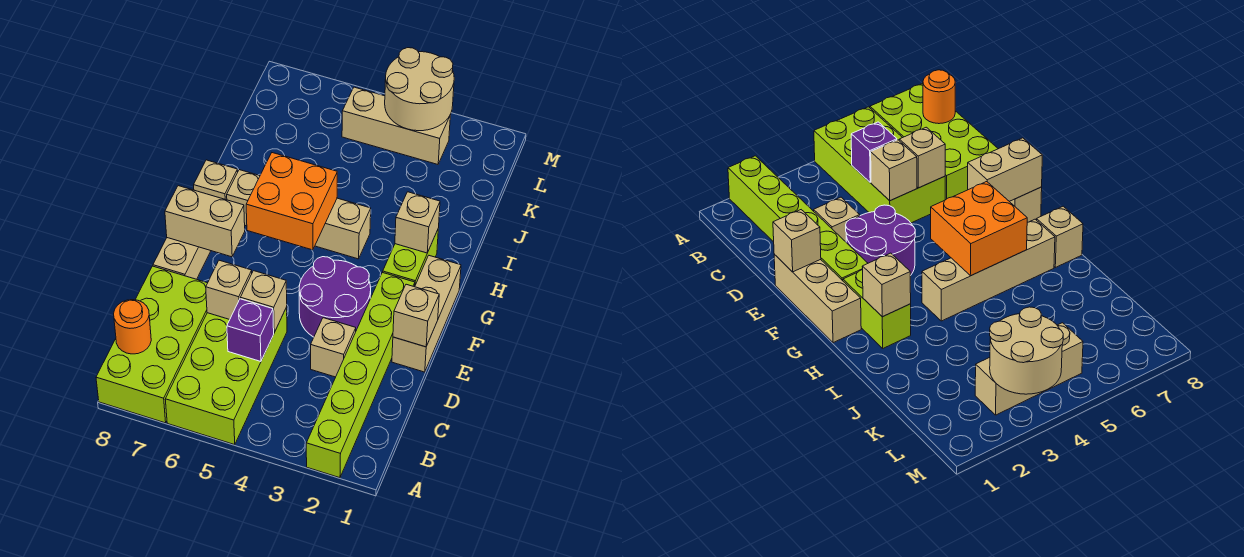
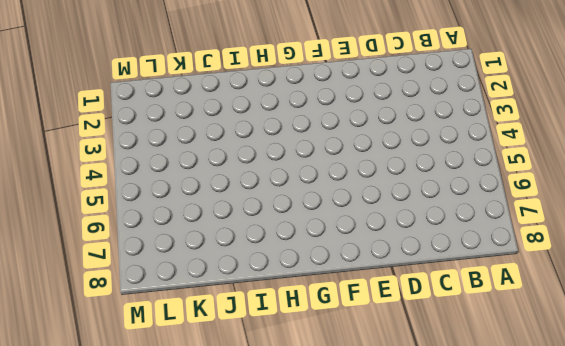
none -> lime brick A2:F2 level 1
none -> lime brick A5:D6 level 1
none -> lime brick A7:D8 level 1

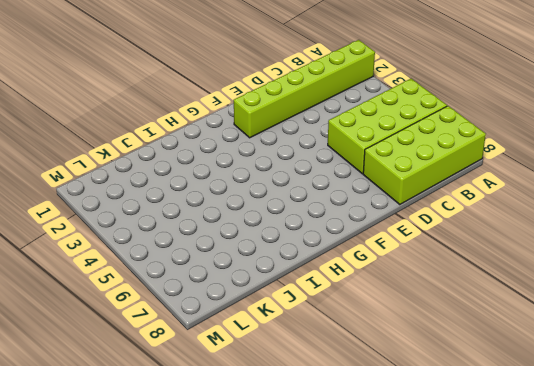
none -> tan brick D3 level 1
none -> tan brick E1:G1 level 1
none -> purple round brick E3:F4 level 1

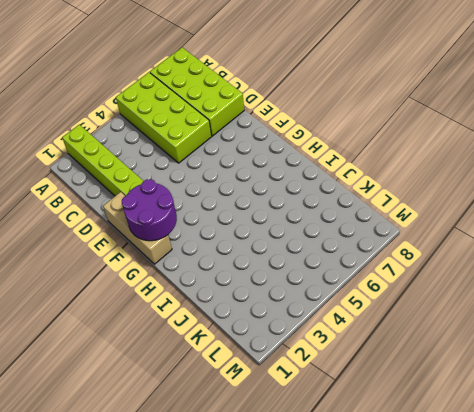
purple round brick F1:G2 level 2 -> purple round brick E3:F4 level 1
none -> tan brick D3 level 1
none -> tan brick E8:F8 level 1
none -> lime brick G2:H2 level 1

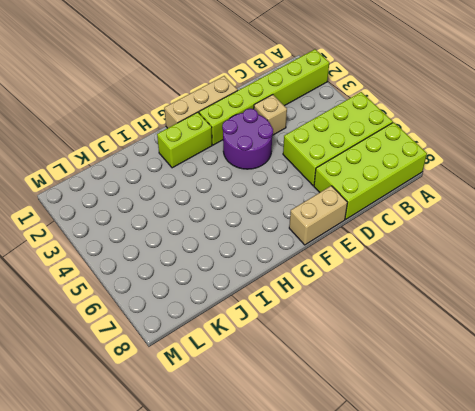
none -> tan brick H4:H7 level 1
none -> tan brick H8 level 1
none -> tan brick L3:L5 level 1

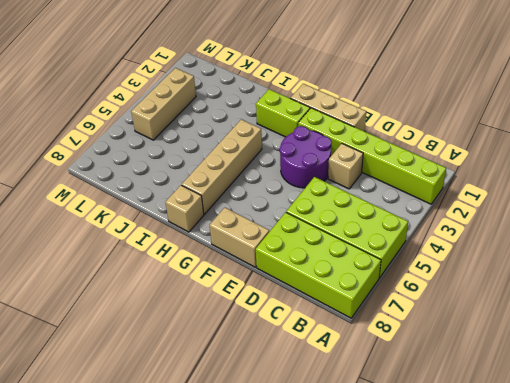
none -> orange round brick B8 level 2
none -> purple brick C5 level 2
none -> tan brick D5 level 2

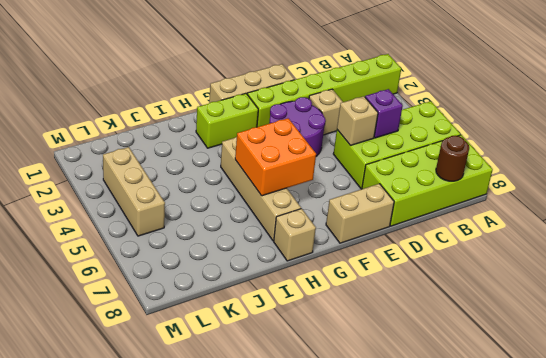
brown round brick B8 level 2 -> orange round brick B8 level 2
none -> tan brick D6 level 2
none -> tan brick E1 level 2
none -> tan brick F7:F8 level 2

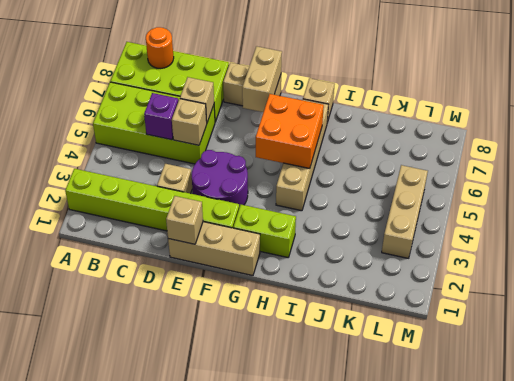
none -> tan brick H2 level 2
none -> tan round brick L3:M4 level 2

